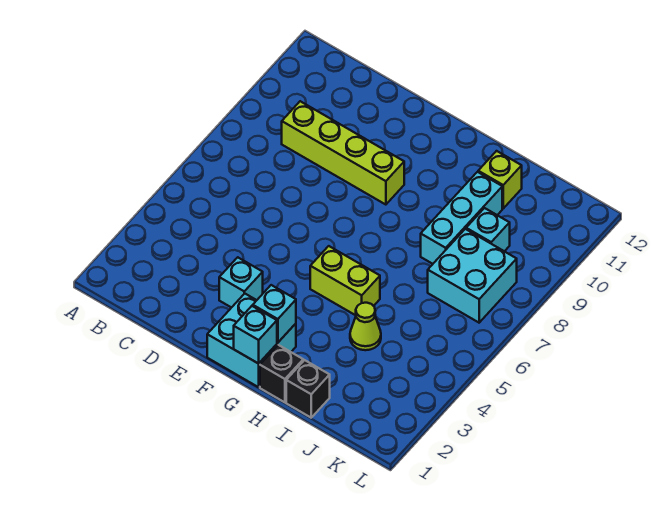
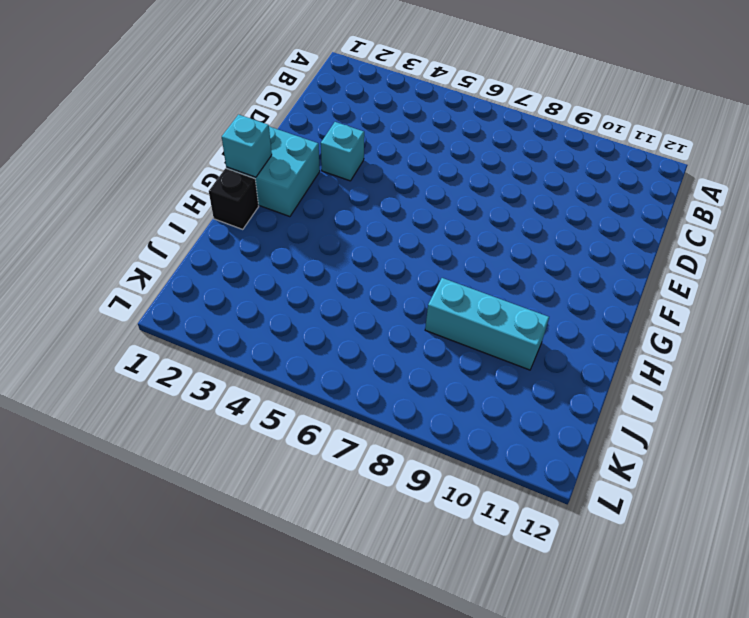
none -> lime brick C9:F9 level 1
none -> lime brick G5:H5 level 1
none -> black brick I1 level 1

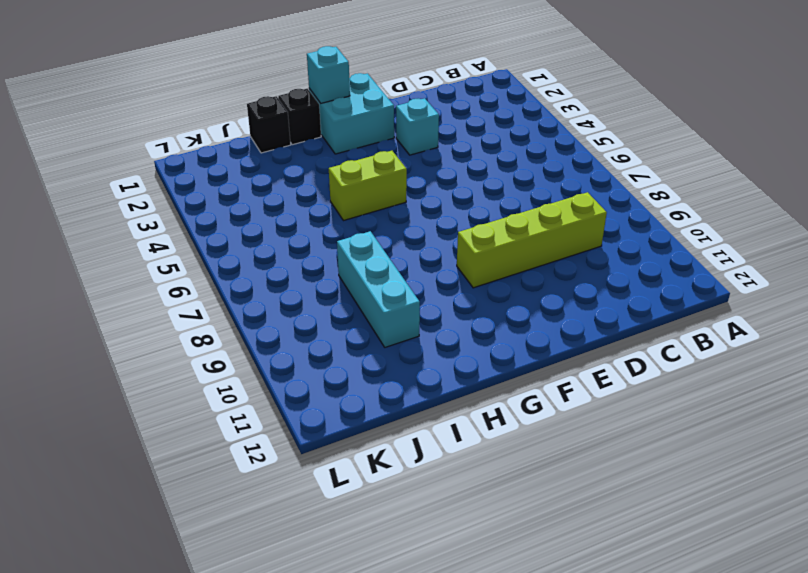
none -> lime cone I4 level 1
none -> lime brick I11 level 1
none -> cyan brick J7:K8 level 1

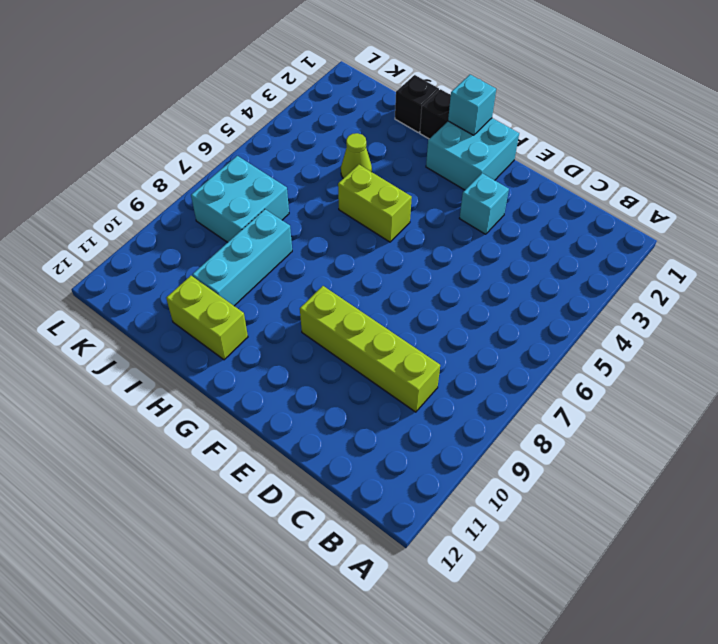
lime brick H11:I11 level 1 -> lime brick I11 level 1
none -> cyan brick J9 level 1
none -> cyan brick G2 level 2

